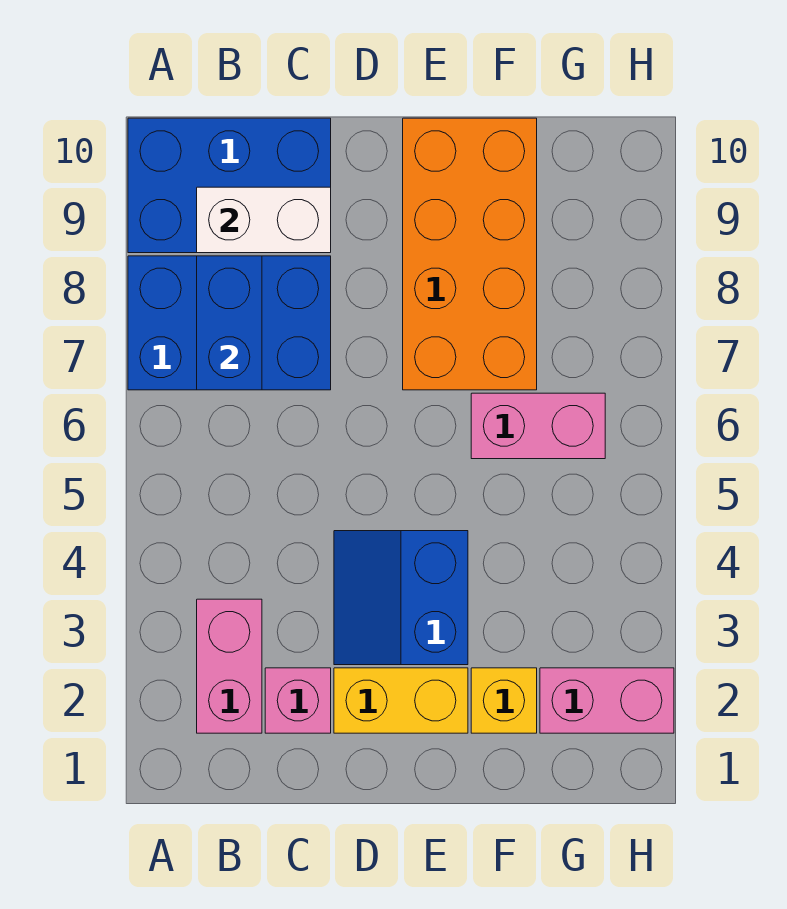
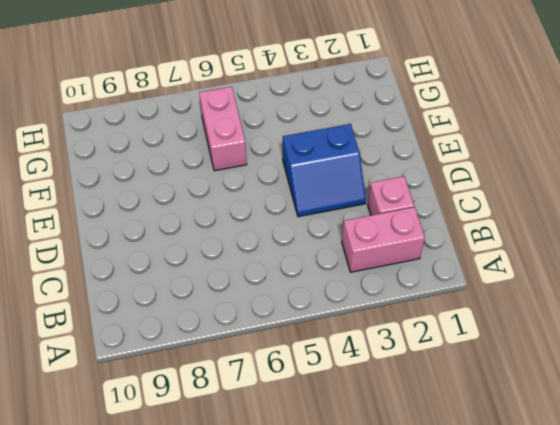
none -> blue brick A7:C8 level 1
none -> blue brick A9:C10 level 1
none -> yellow brick D2:E2 level 1

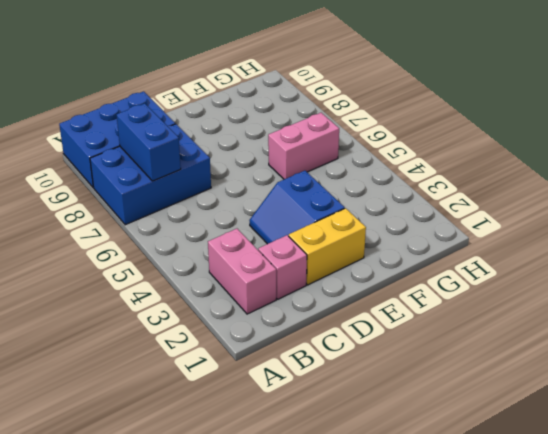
none -> orange brick E7:F10 level 1
none -> yellow brick F2 level 1
none -> pink brick G2:H2 level 1

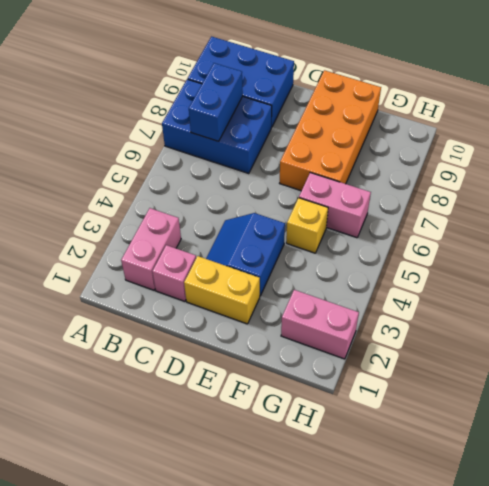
yellow brick F5 level 1 -> yellow brick F2 level 1
none -> white brick B9:C9 level 2

